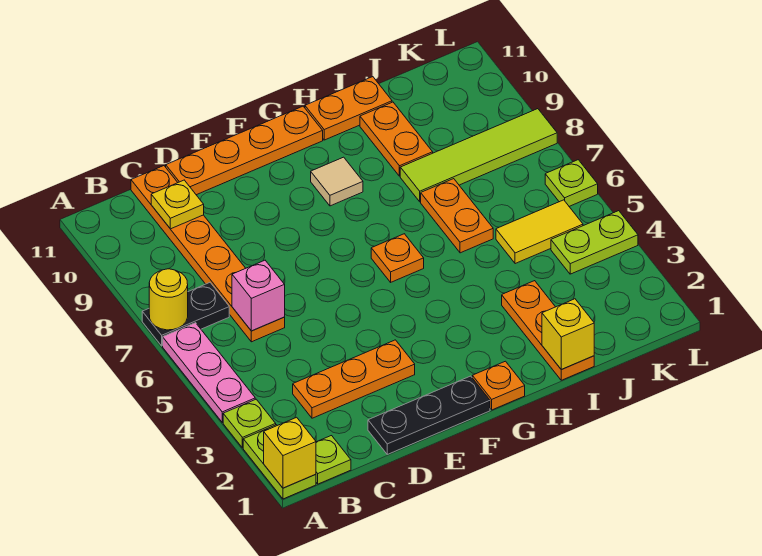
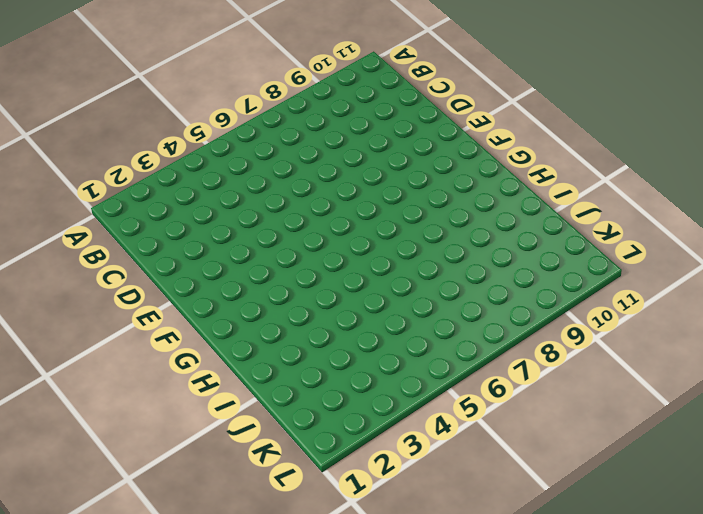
none -> lime plate A1:A2 level 1
none -> lime plate A3 level 1
none -> pink plate A4:A6 level 1

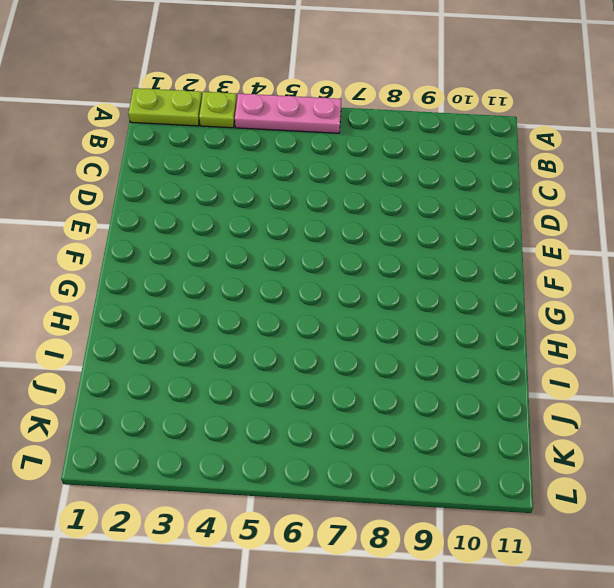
none -> black plate A7:B7 level 1
none -> lime plate B1 level 1
none -> orange plate C3:E3 level 1

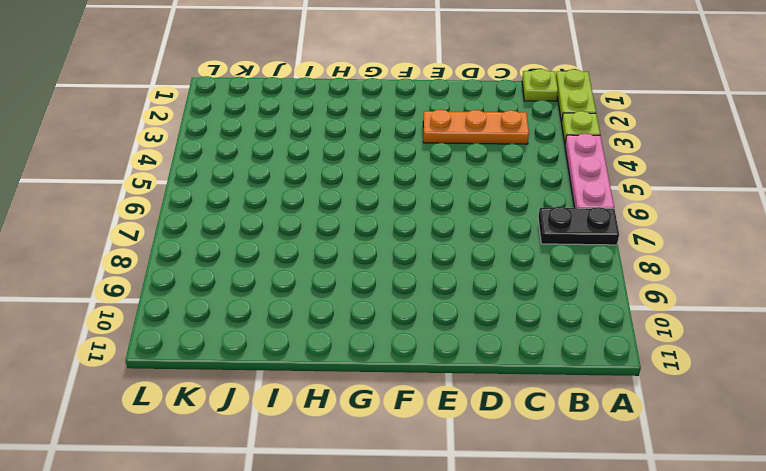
none -> orange plate C6:C11 level 1
none -> black plate D1:F1 level 1
none -> orange plate D11:G11 level 1

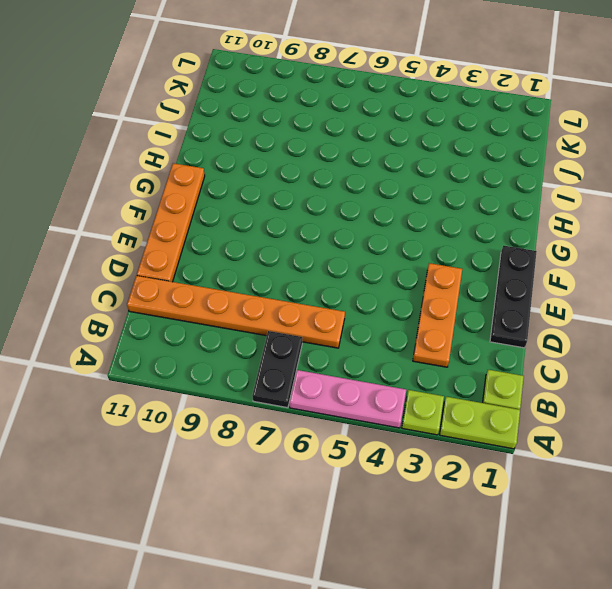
none -> orange plate G1 level 1
none -> orange plate G6 level 1
none -> tan tile G9 level 1

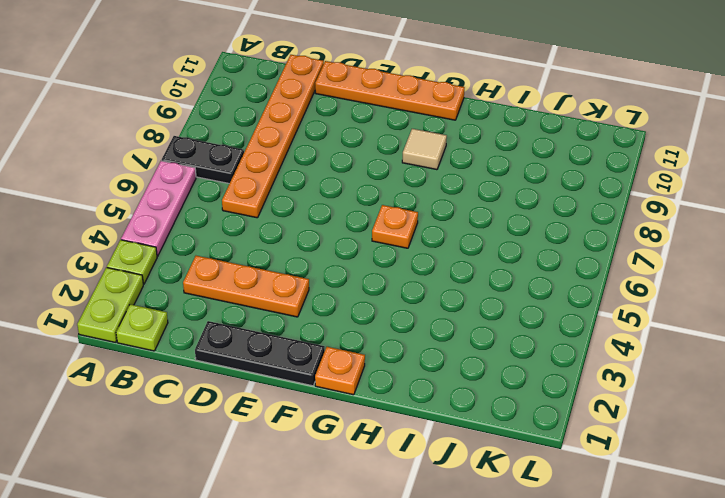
none -> orange plate H11:I11 level 1
none -> orange plate I1:I3 level 1
none -> orange plate I6:I7 level 1

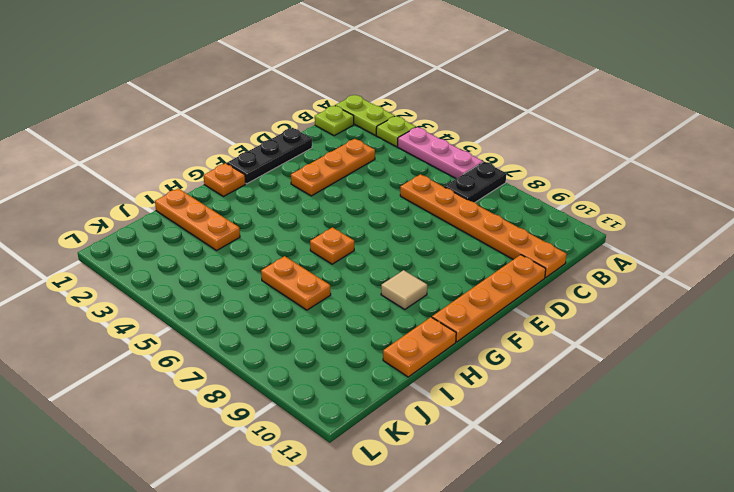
none -> lime tile I8:L8 level 1
none -> orange plate I9:I10 level 1
none -> yellow tile J5:K5 level 1

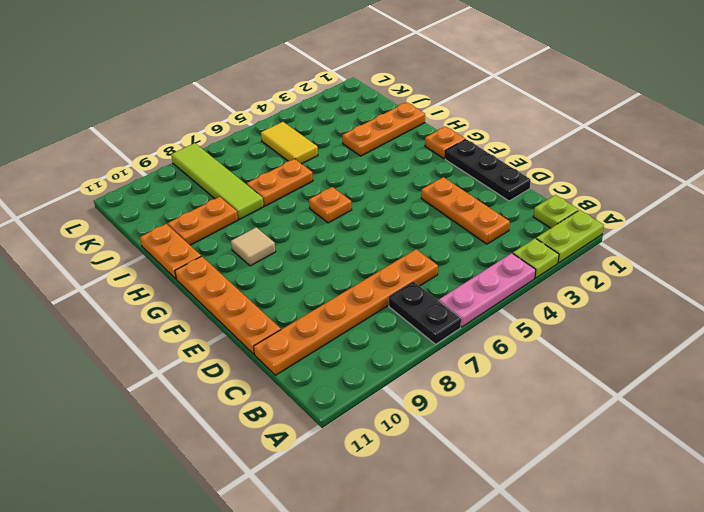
none -> lime plate K4:L4 level 1
none -> lime plate L6 level 1
none -> yellow brick A1 level 2

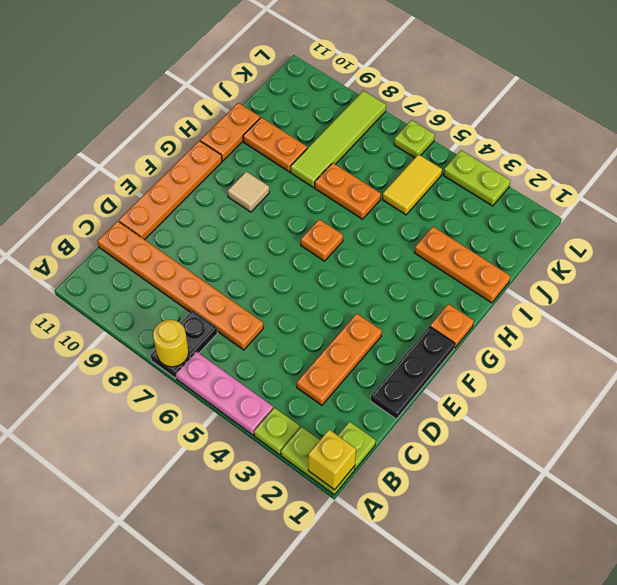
lime plate L3:L4 level 1 -> lime plate K4:L4 level 1
none -> pink brick C6 level 2
none -> yellow plate C10 level 2
none -> yellow brick I1 level 2

